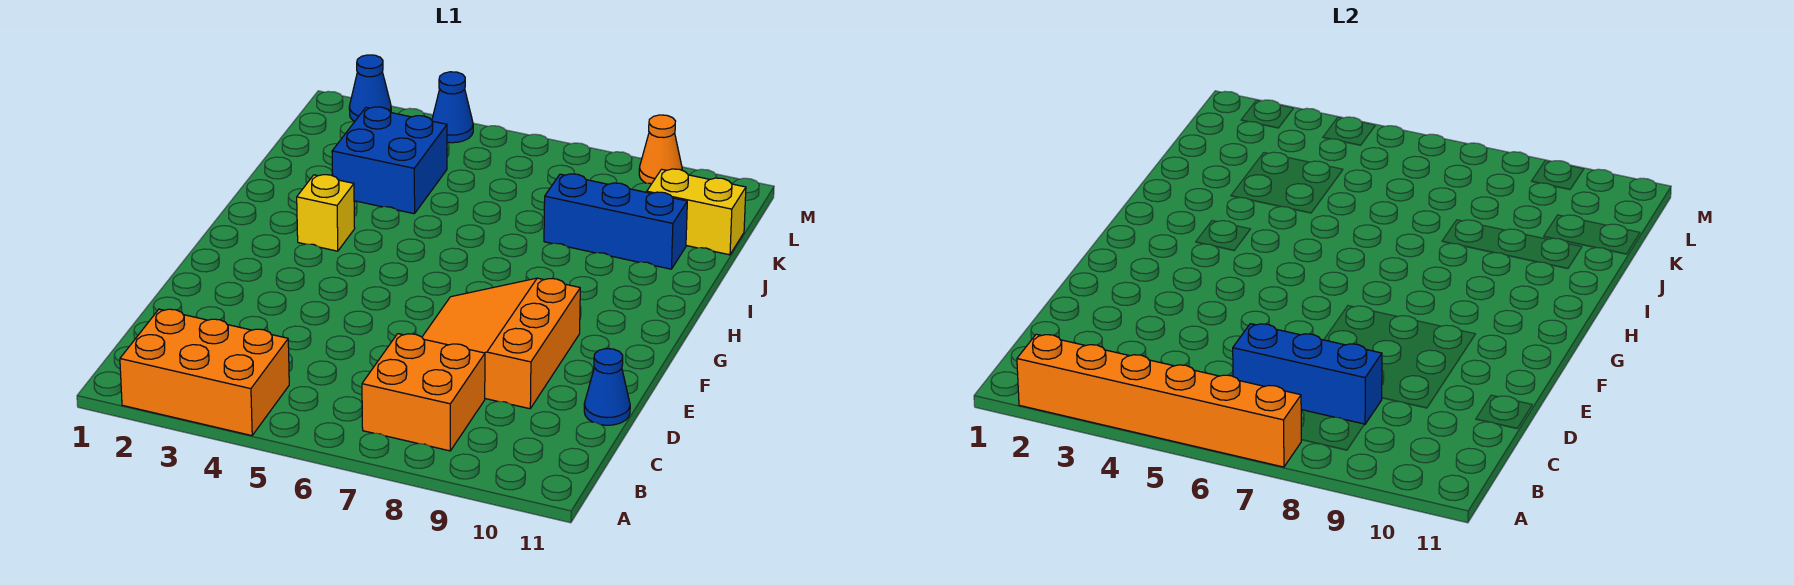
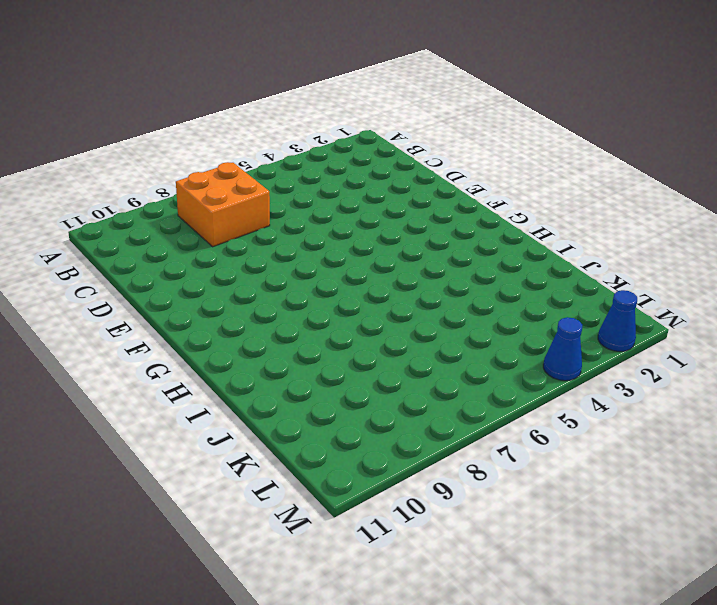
none -> orange brick A2:B4 level 1
none -> orange slope D7:F9 level 1 top 9
none -> blue cone D11 level 1

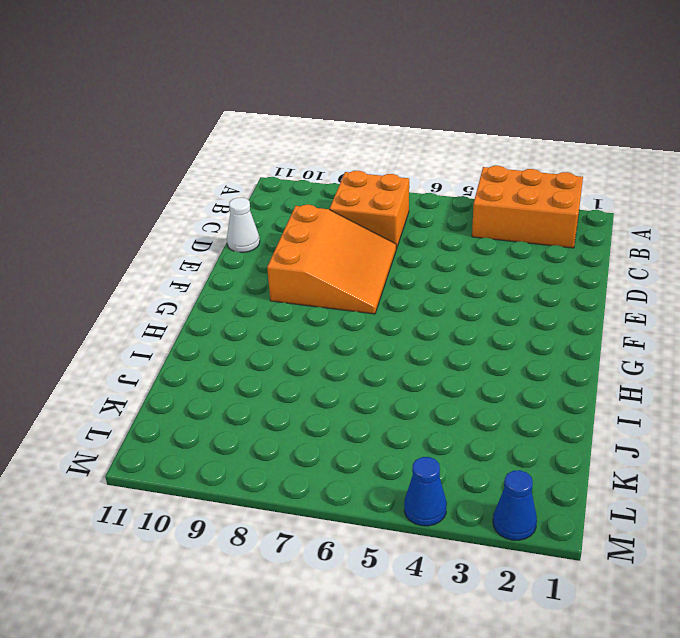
white cone D11 level 1 -> blue cone D11 level 1
none -> yellow brick H3 level 1
none -> blue brick J3:K4 level 1
none -> blue brick J8:J10 level 1

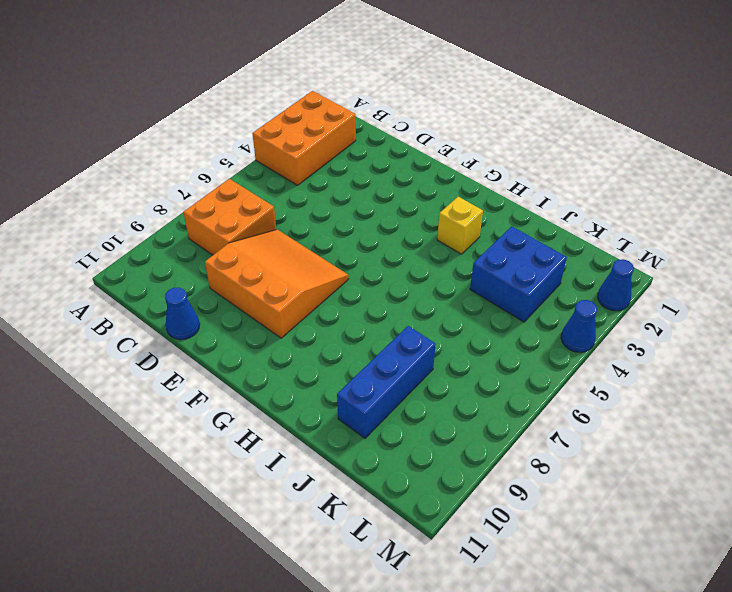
none -> yellow brick K10:K11 level 1
none -> orange cone M9 level 1
none -> orange brick A2:A7 level 2

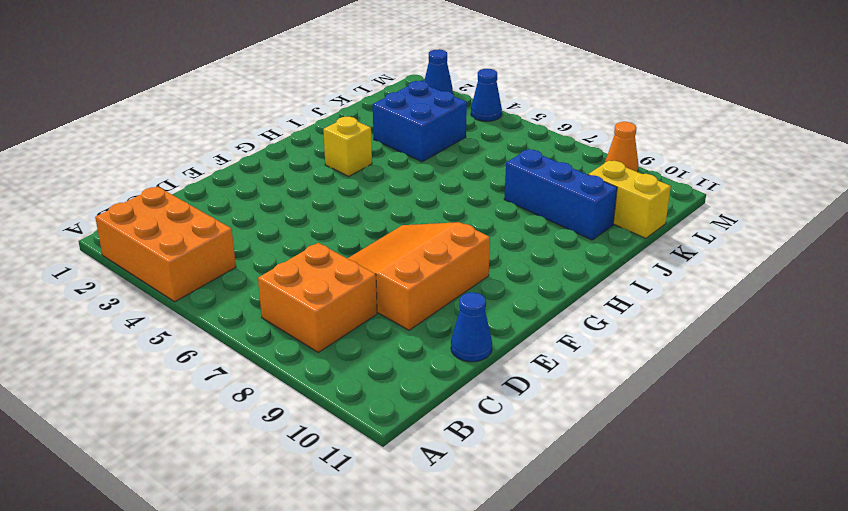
none -> orange brick A2:A7 level 2
none -> blue brick C6:C8 level 2

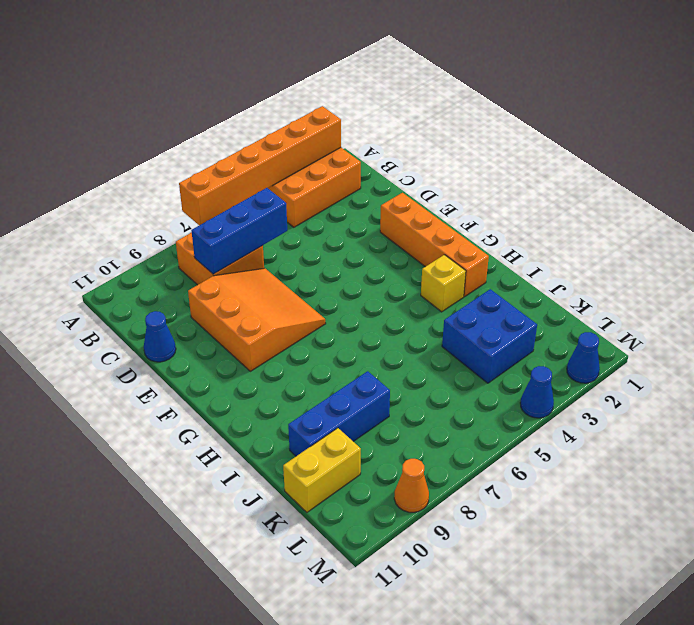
orange brick E2:H2 level 1 -> none

